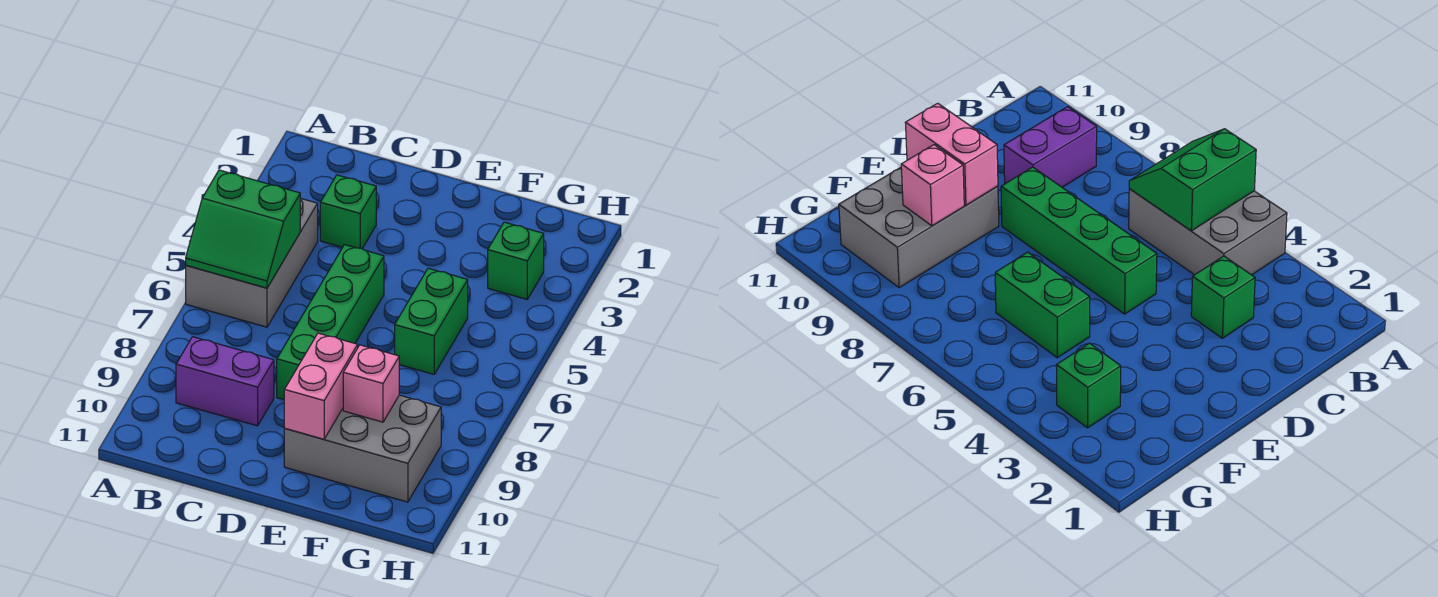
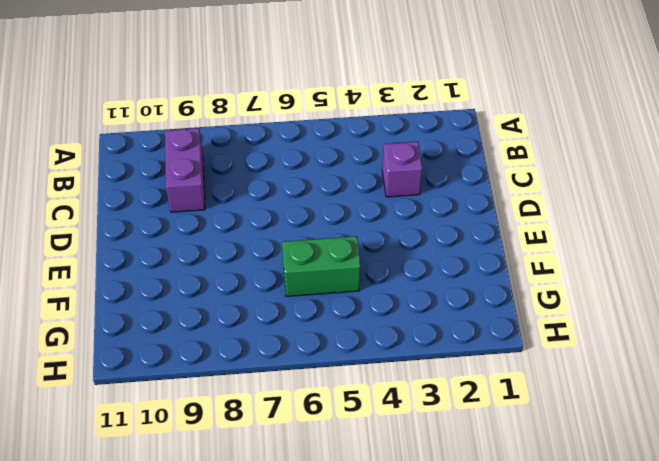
purple brick C3 level 1 -> green brick C3 level 1
none -> grey brick A4:B6 level 1
none -> green brick D5:D8 level 1

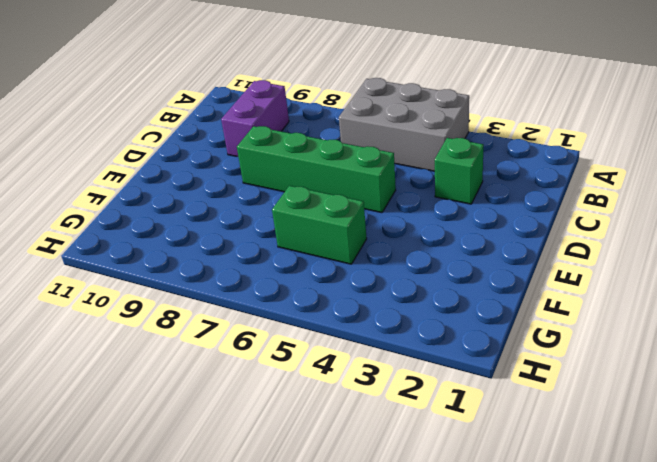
none -> grey brick E9:G10 level 1
none -> green brick G3 level 1

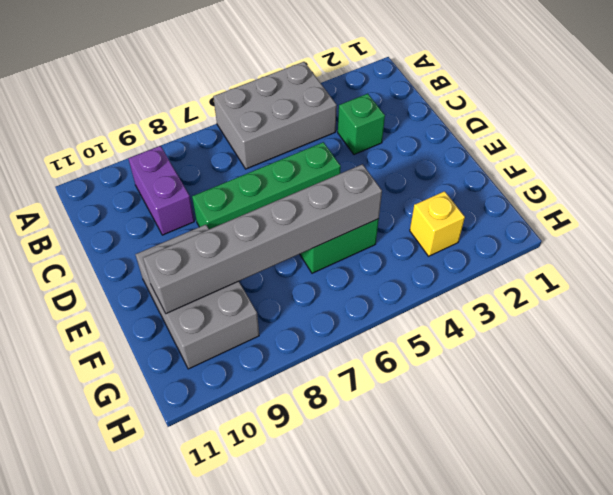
grey brick F5:F10 level 2 -> pink brick F9 level 2
yellow brick G3 level 1 -> green brick G3 level 1
none -> green slope A5:B6 level 2 top 5
none -> pink brick E9:E10 level 2

